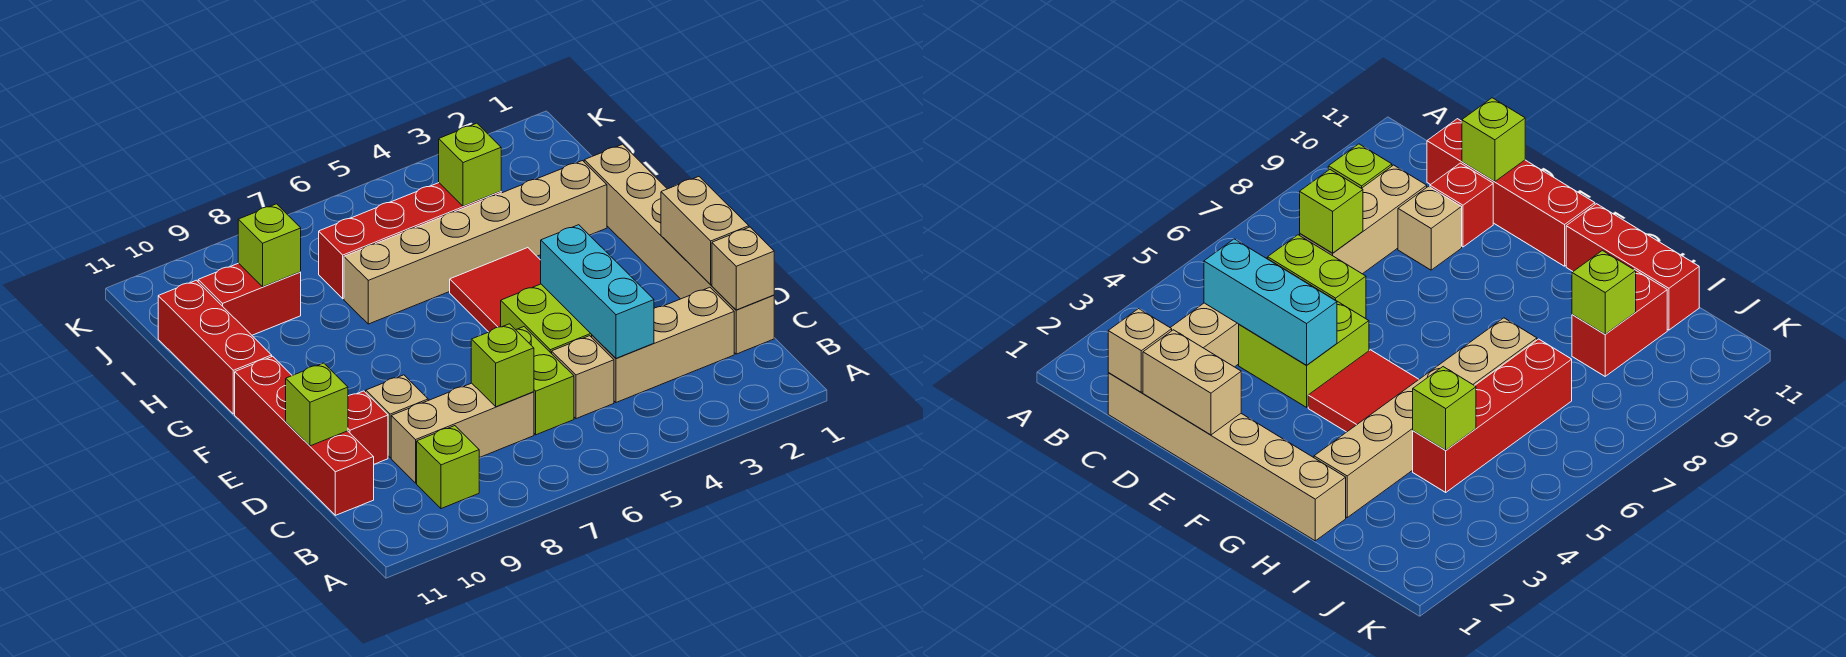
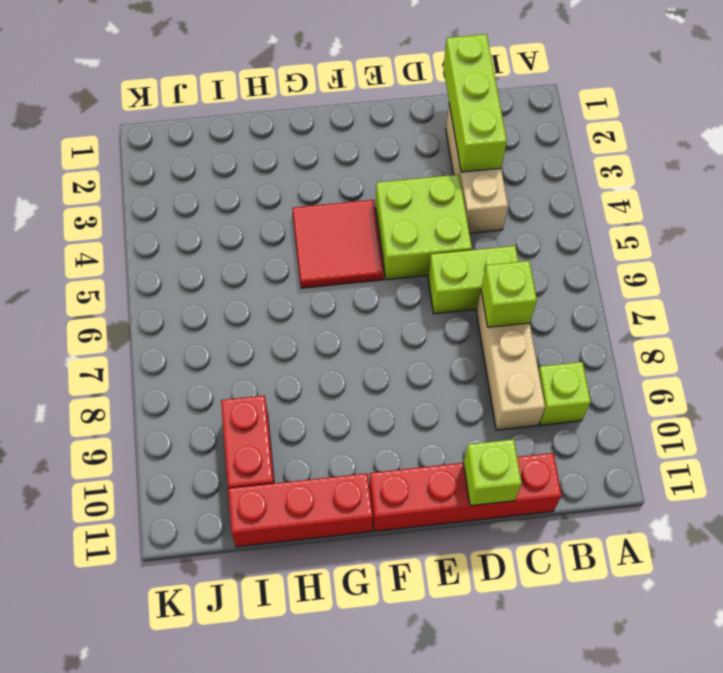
lime brick C1:C3 level 2 -> tan brick C1 level 2
none -> tan brick C1:H1 level 1
none -> tan brick C5 level 1
none -> tan brick D9 level 1

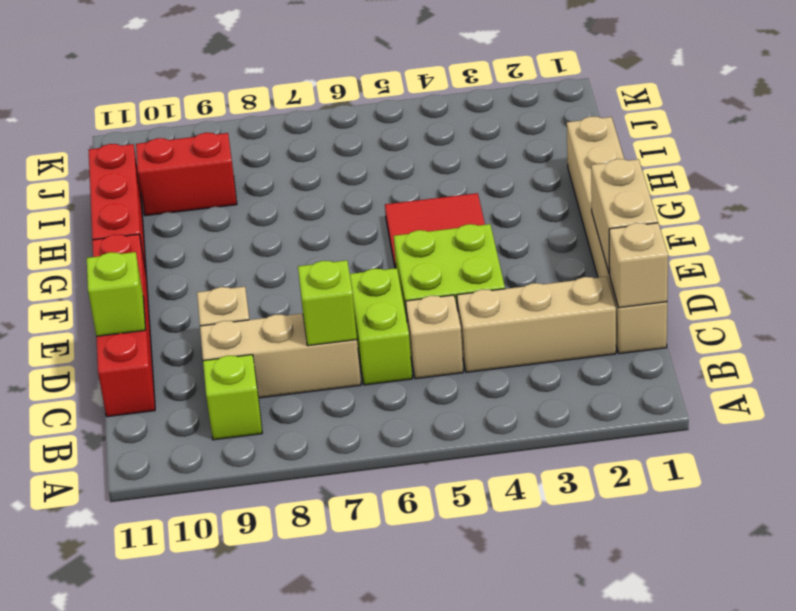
none -> red brick D10 level 1
none -> tan brick H2:H7 level 1
none -> red brick I4:I7 level 1

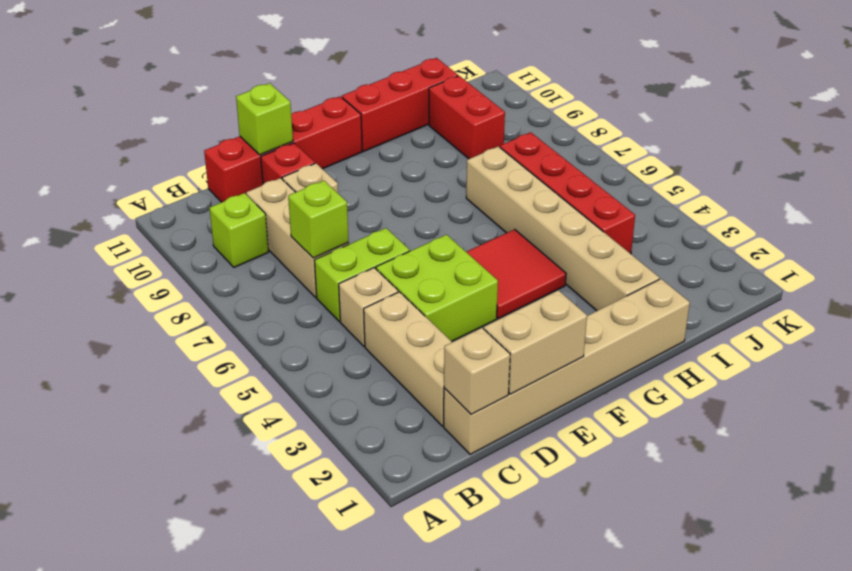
none -> cyan brick C4:E4 level 2
none -> lime brick I4 level 2
none -> lime brick I9 level 2

